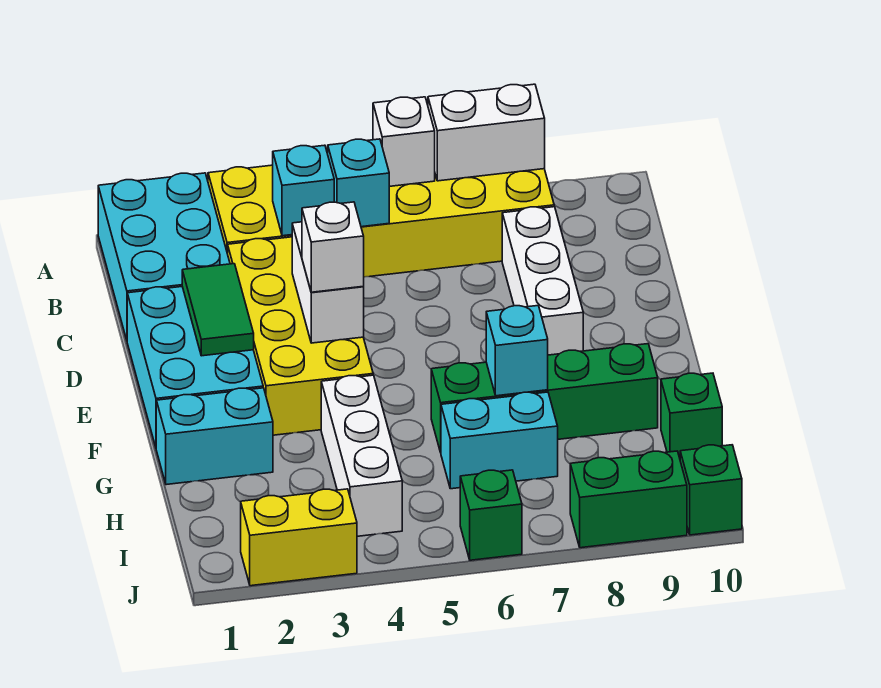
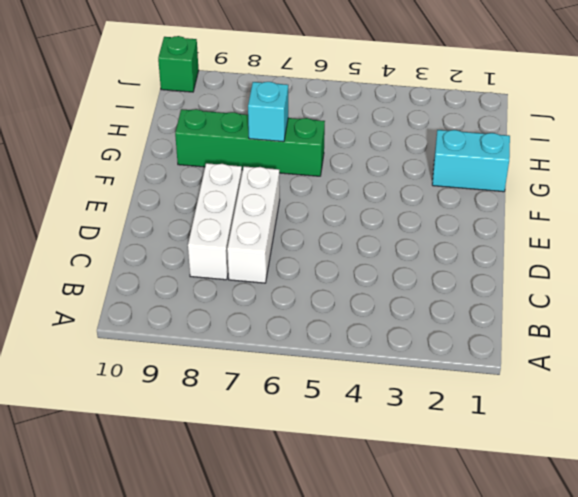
white brick C7:E7 level 1 -> white brick G4:I4 level 1
none -> cyan brick A1:C2 level 1
none -> yellow brick A3:B8 level 1
none -> yellow brick C3:F4 level 1

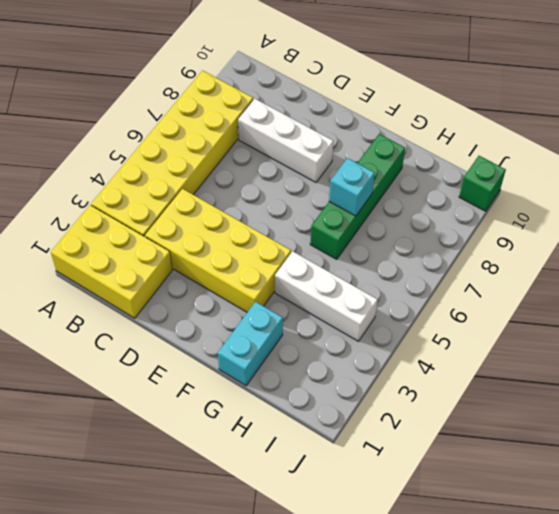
yellow brick A1:C2 level 1 -> cyan brick A1:C2 level 1
none -> cyan brick D1:F2 level 1
none -> cyan brick H6:H7 level 1
none -> green brick H10 level 1

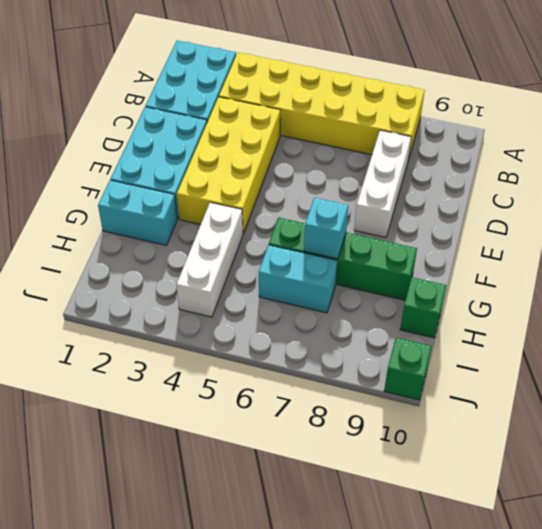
none -> yellow brick J2:J3 level 1
none -> green brick J6 level 1
none -> green brick J8:J9 level 1

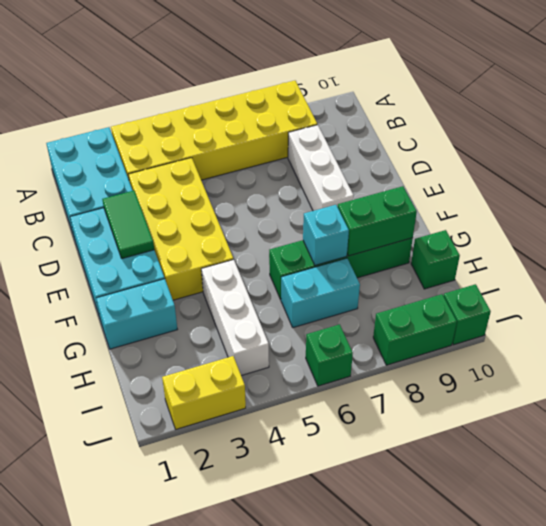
green brick G8:G9 level 2 -> none
none -> white brick A6 level 2
none -> white brick A7:A8 level 2
none -> cyan brick B4 level 2

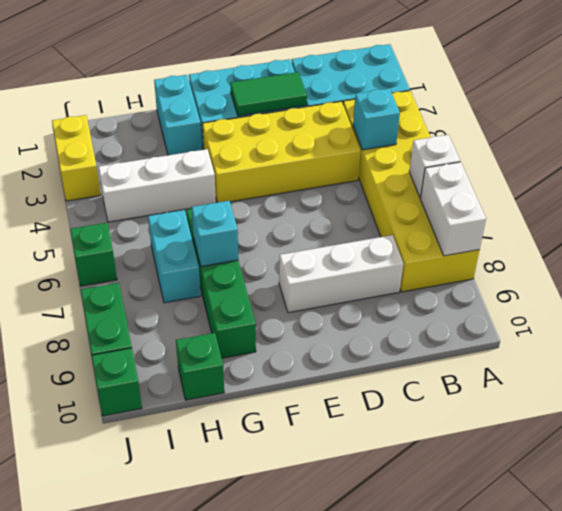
none -> cyan brick B5 level 2
none -> white brick D4:E4 level 2
none -> white brick E4 level 3

